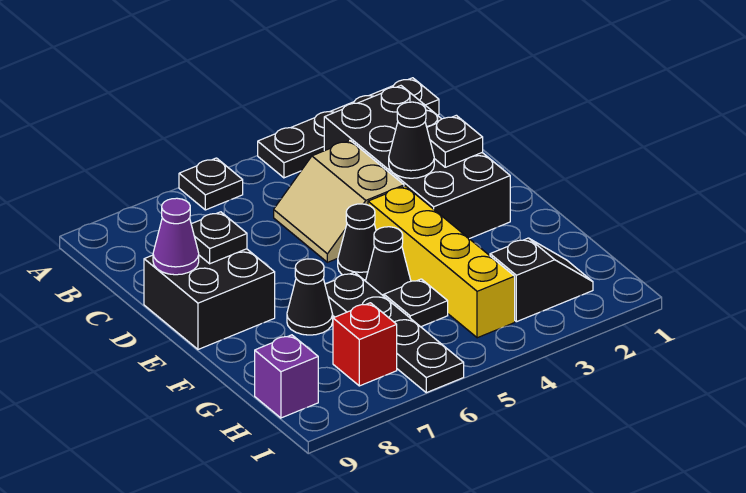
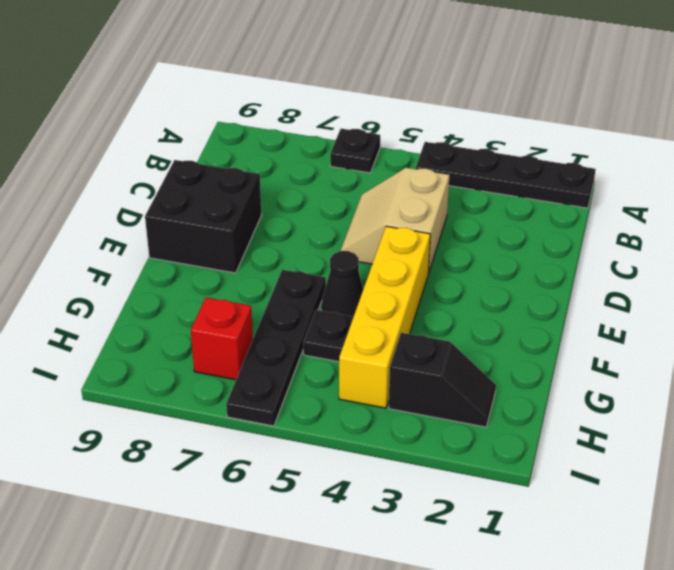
none -> black brick B2:E3 level 1
none -> black cone E5 level 1
none -> black cone F7 level 1

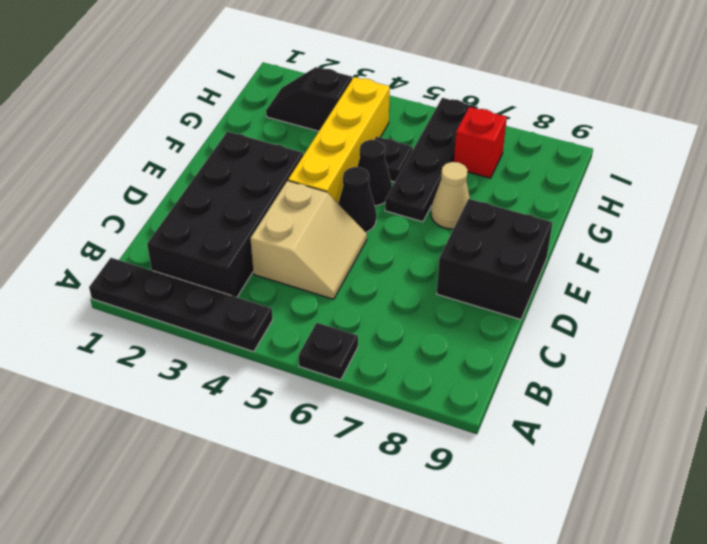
tan cone F7 level 1 -> black cone F7 level 1
none -> purple brick H9 level 1
none -> black plate D2 level 2
none -> black cone D3 level 2

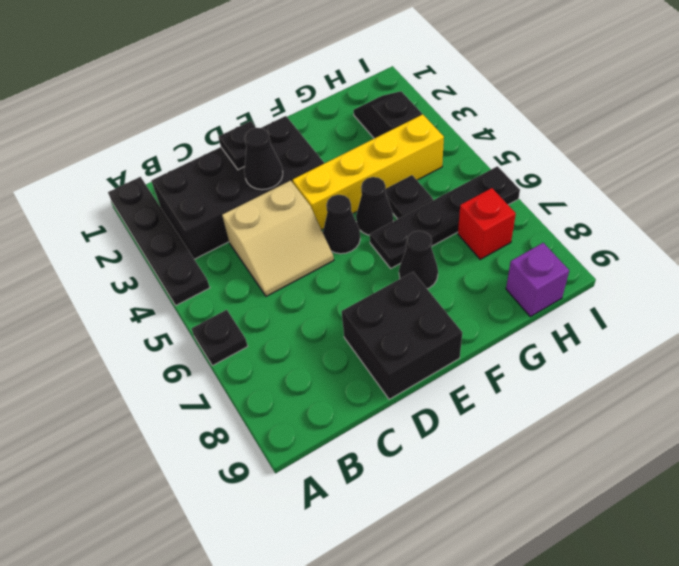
none -> black plate D8 level 2
none -> purple cone D9 level 2

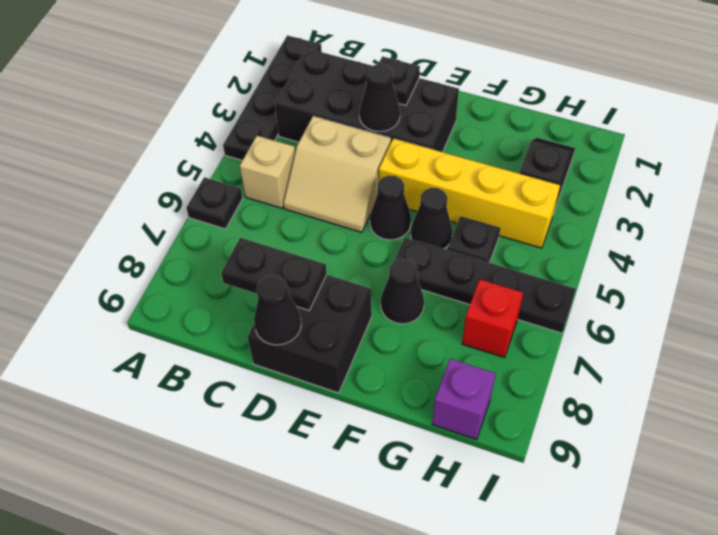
tan brick B5 level 1 -> none
black plate C8:D8 level 2 -> black plate D8 level 2
black cone D9 level 2 -> purple cone D9 level 2

